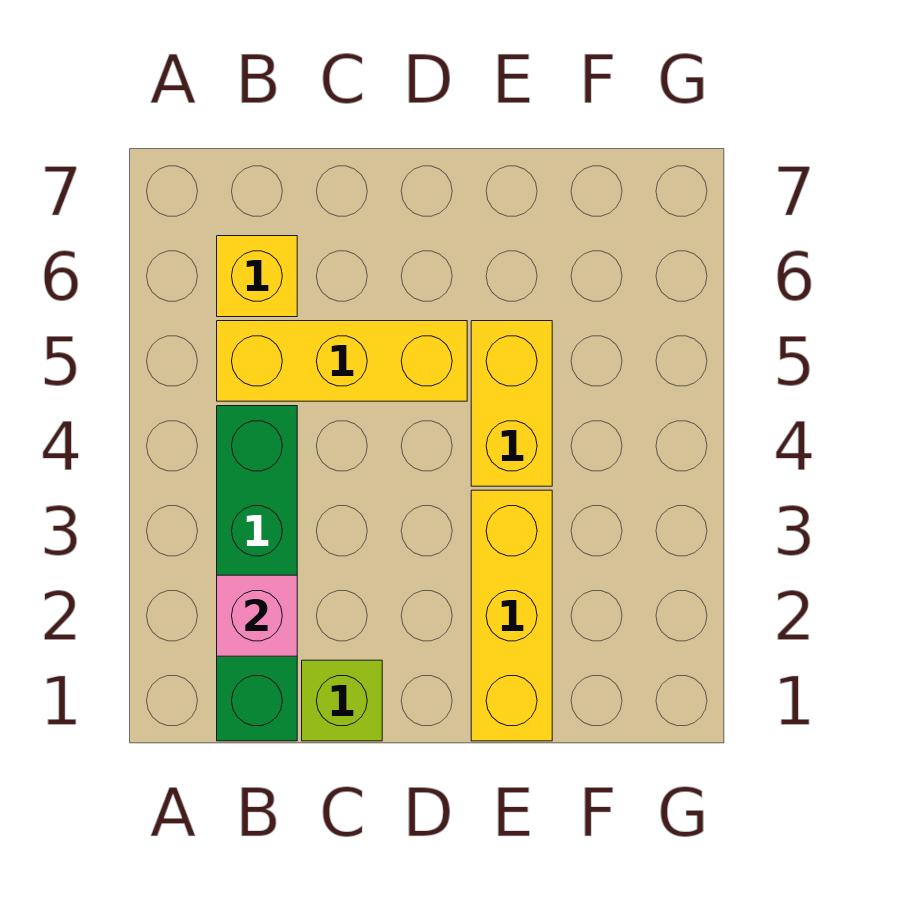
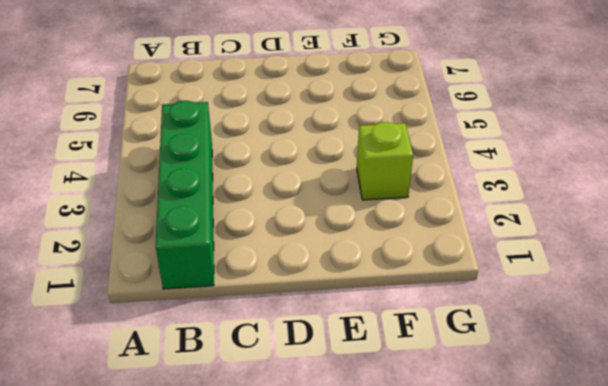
lime brick F3 level 1 -> lime brick C1 level 1
none -> yellow brick B5:D5 level 1
none -> yellow brick B6 level 1

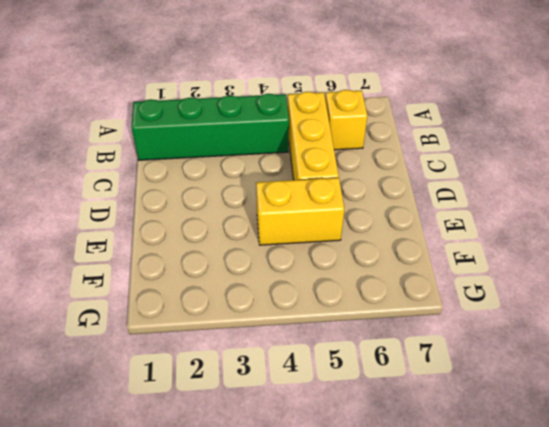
none -> lime brick C1 level 1
none -> yellow brick E1:E3 level 1

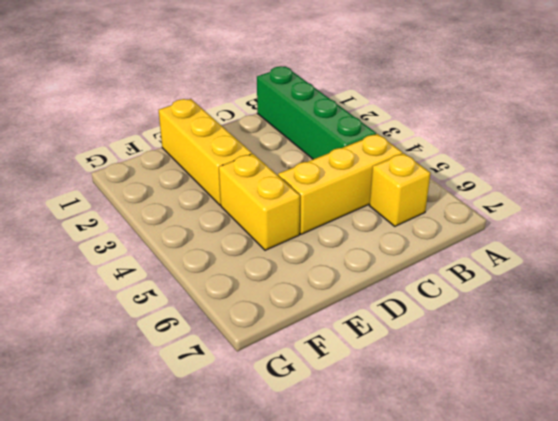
none -> lime brick C1 level 1
none -> pink brick B2 level 2

